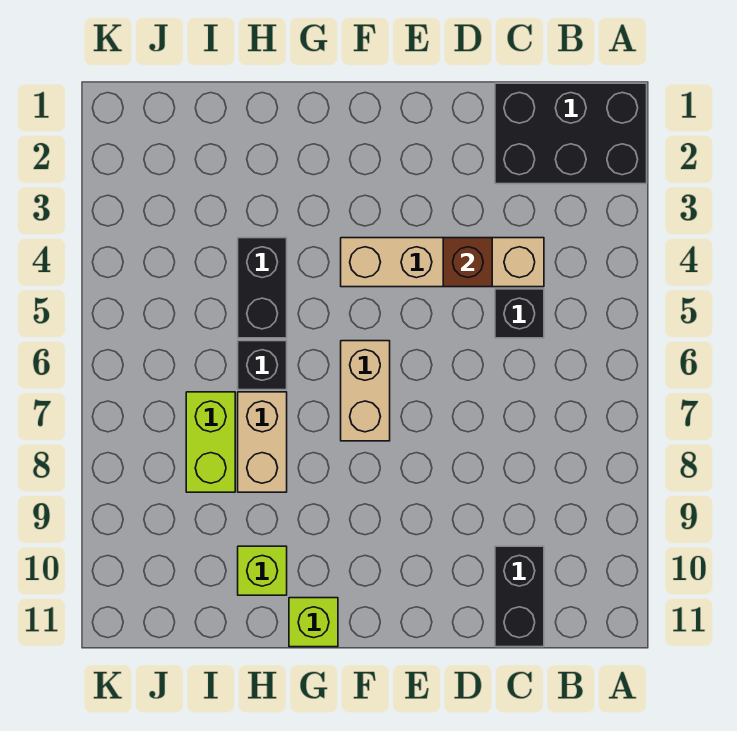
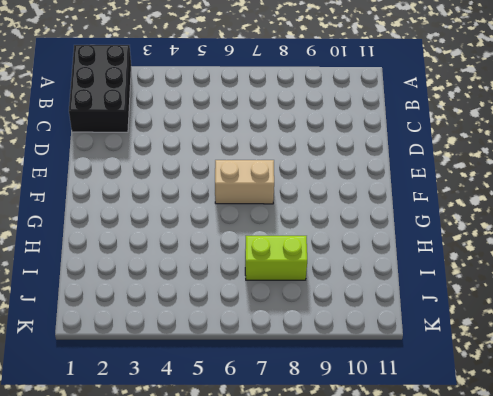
none -> tan brick C4:F4 level 1
none -> black brick C5 level 1
none -> black brick C10:C11 level 1

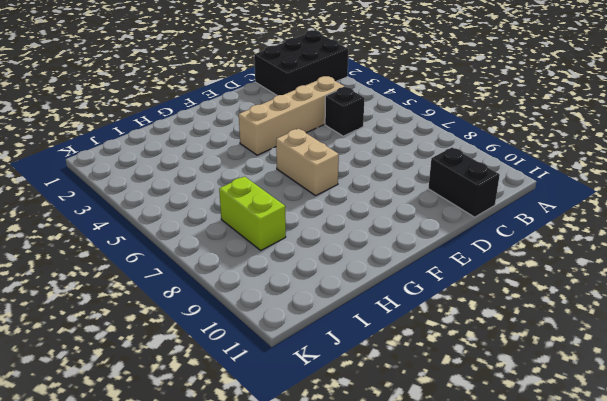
none -> lime brick G11 level 1
none -> black brick H4:H5 level 1
none -> black brick H6 level 1

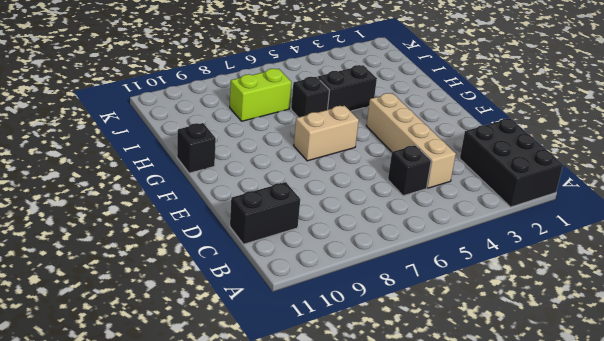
black brick G11 level 1 -> lime brick G11 level 1
none -> tan brick H7:H8 level 1
none -> lime brick H10 level 1
none -> brown brick D4 level 2

